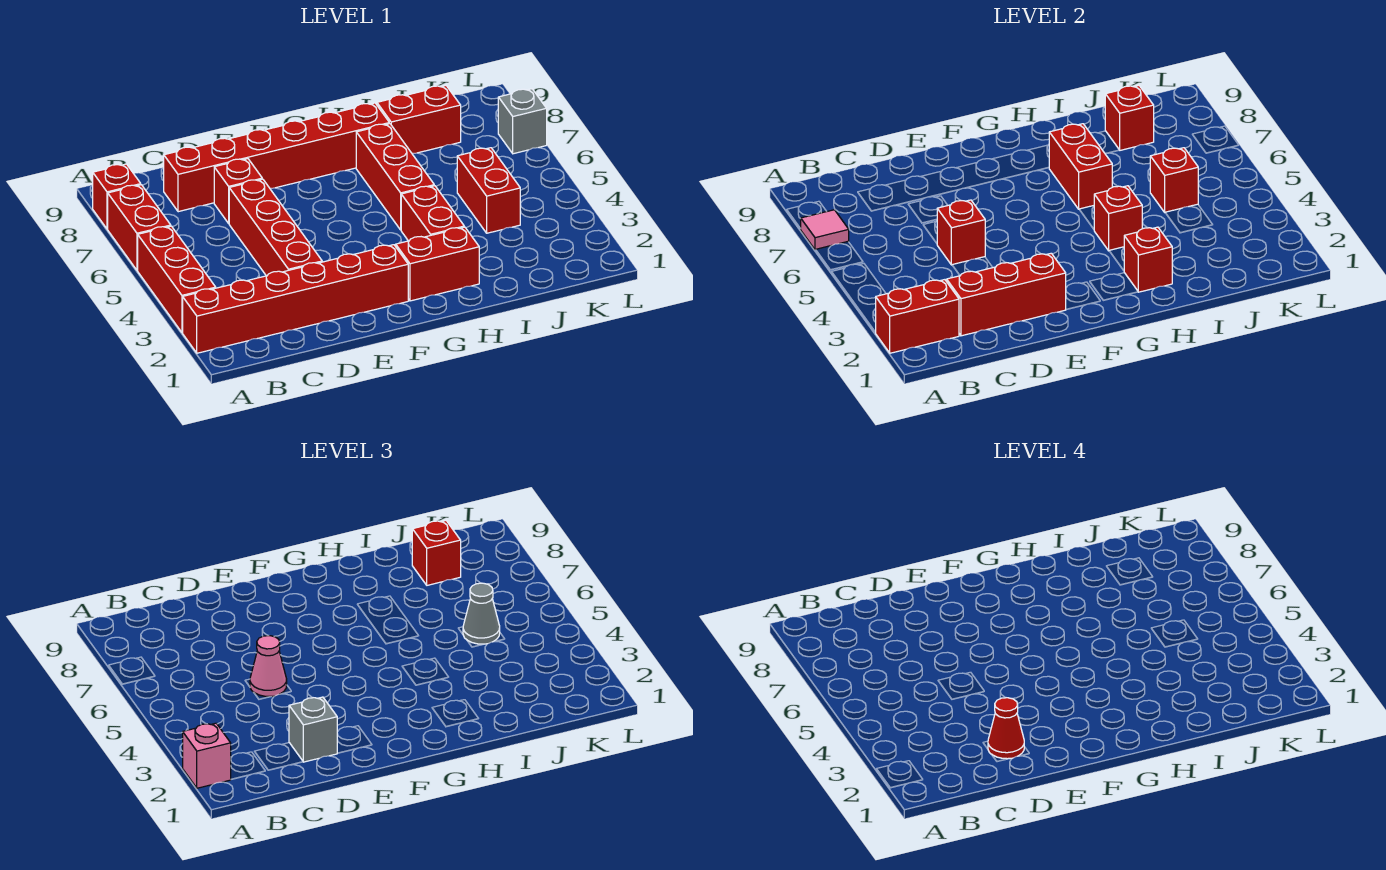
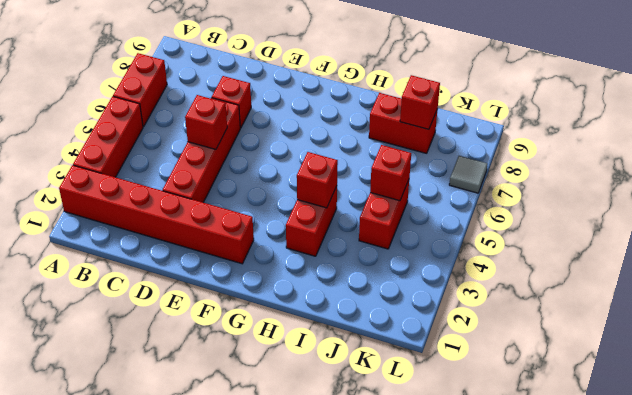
grey tile L7 level 1 -> grey brick L7 level 1
none -> red brick A8 level 1
none -> red brick C8:H8 level 1
none -> red brick G2:H2 level 1

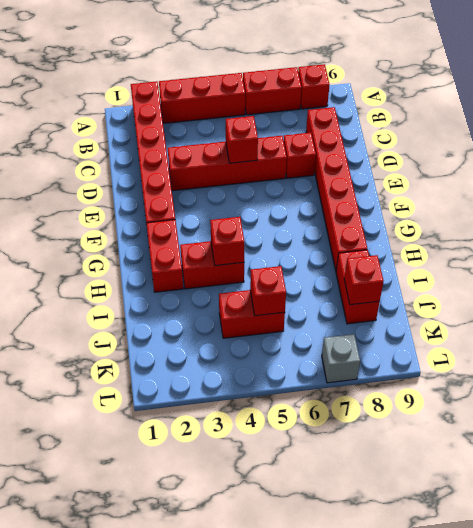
none -> red brick H5:H7 level 1
none -> red brick A2:B2 level 2
none -> pink tile A7 level 2

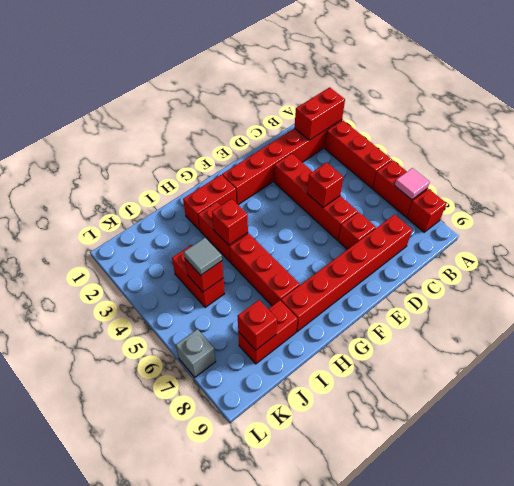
grey tile J5 level 3 -> grey cone J5 level 3
none -> red brick C2:E2 level 2
none -> red brick H2 level 2
none -> red brick H6:H7 level 2

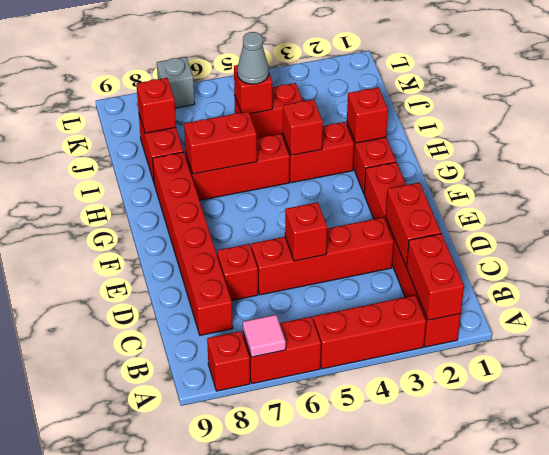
red brick C2:D2 level 2 -> red brick C2:E2 level 2
none -> pink brick A2 level 3
none -> grey brick D2 level 3
none -> pink cone D5 level 3

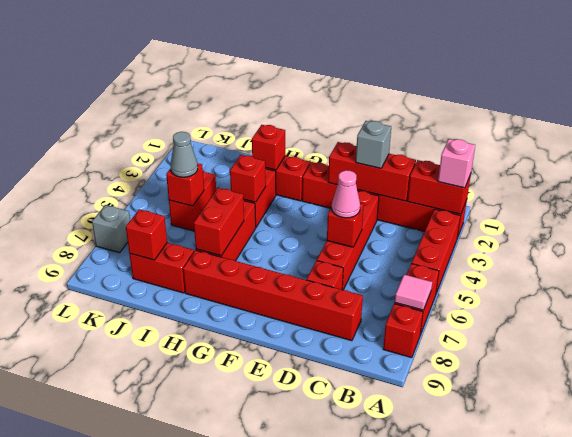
none -> red brick J8 level 3
none -> red cone D2 level 4

